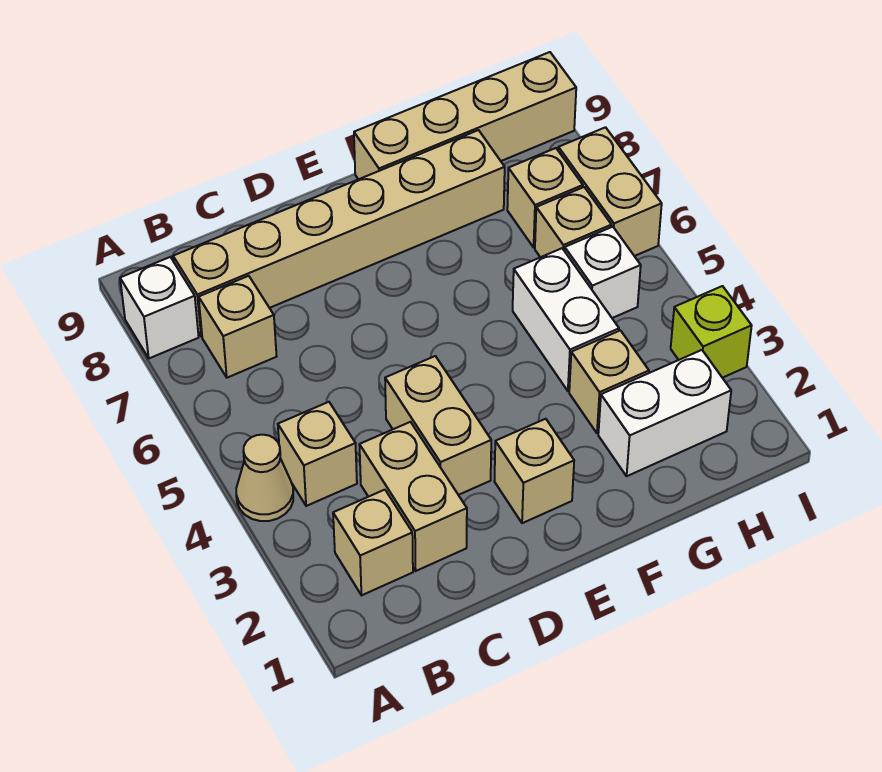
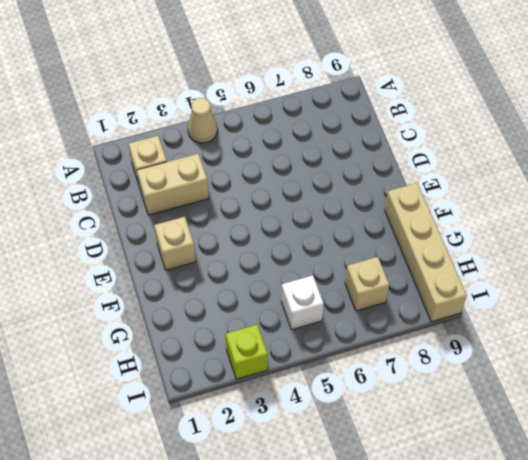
none -> white brick A8 level 1
none -> tan brick B4 level 1
none -> tan brick B7 level 1

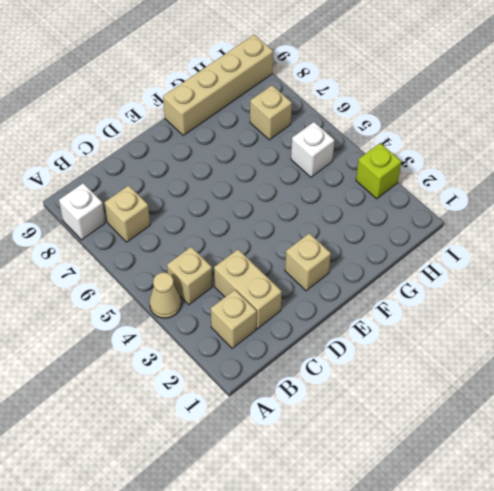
none -> tan brick B8:G8 level 1
none -> tan brick D3:D4 level 1
none -> white brick G2:H2 level 1

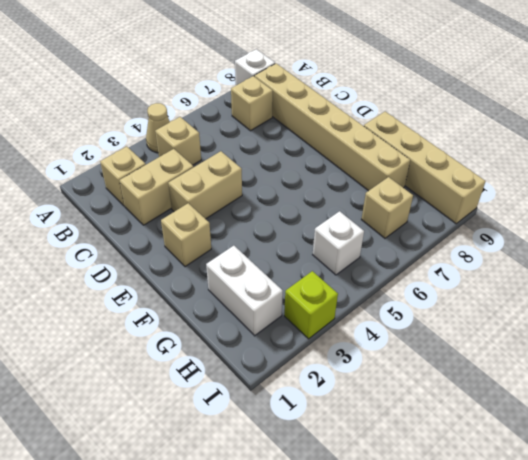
none -> tan brick G3 level 1
none -> white brick G4:G5 level 1
none -> tan brick H6 level 1

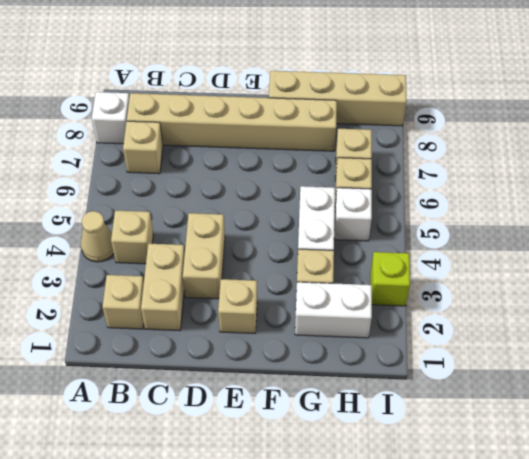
none -> tan brick I6:I7 level 1

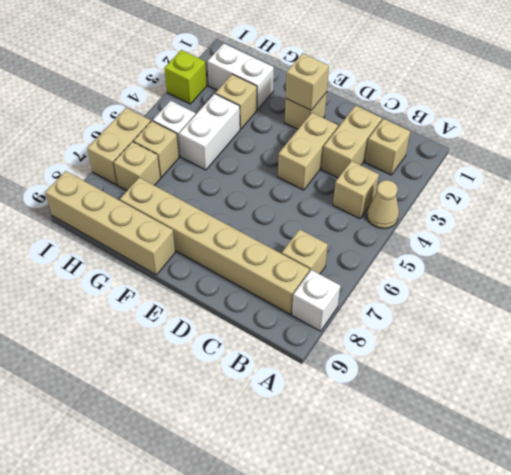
tan brick E2 level 2 -> none

